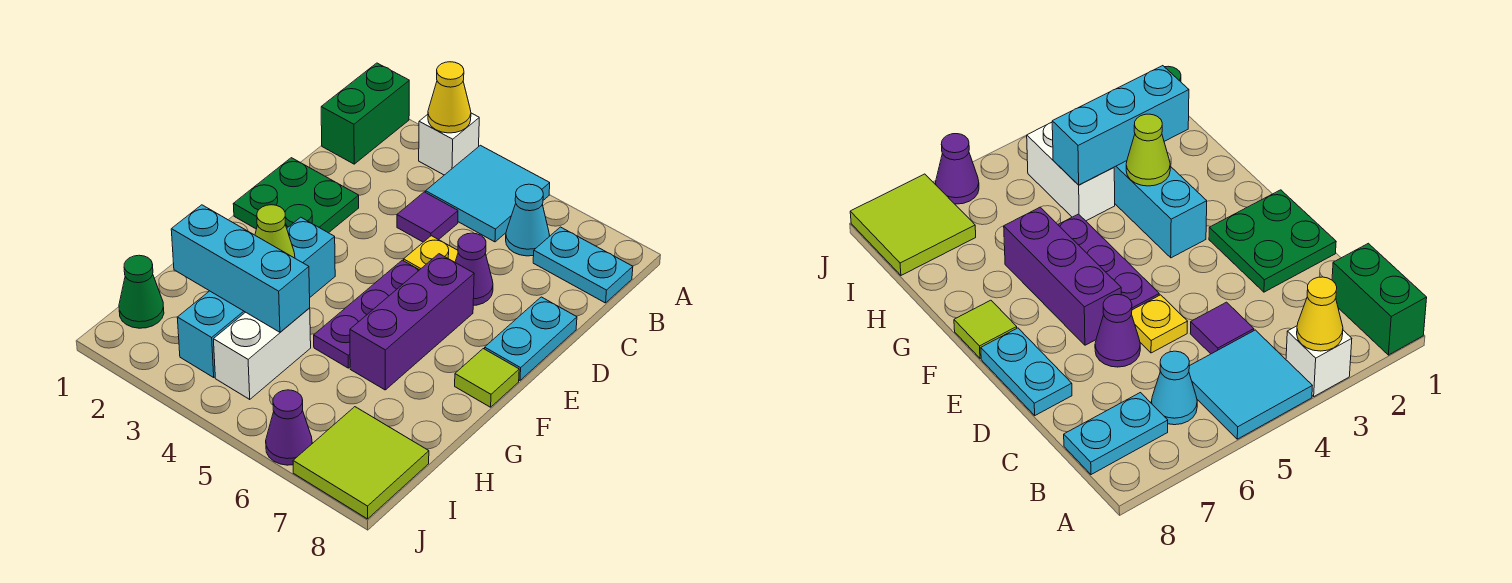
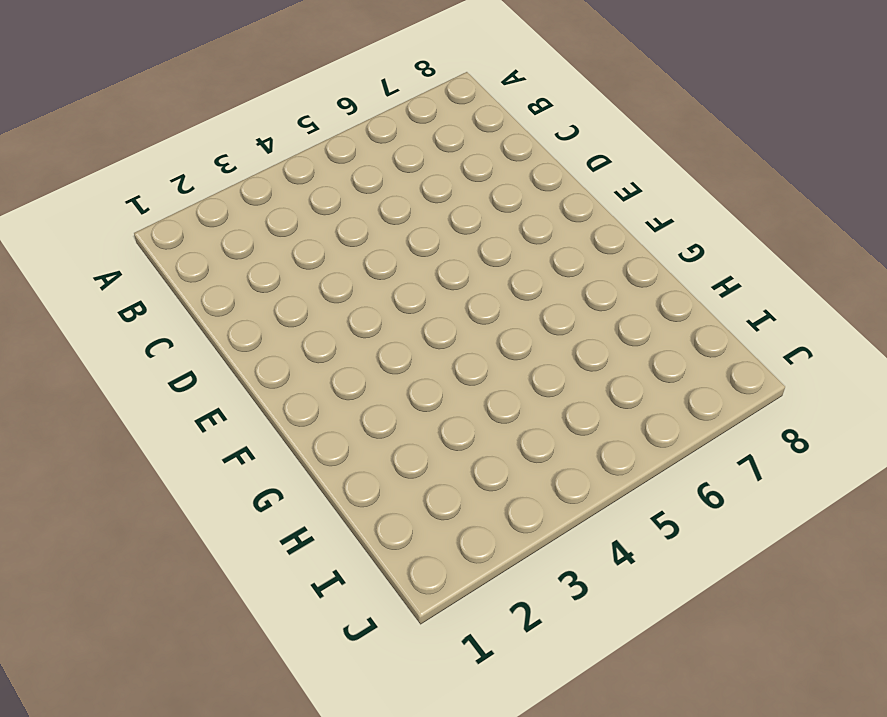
none -> green brick A1:B1 level 1
none -> white brick A3 level 1
none -> cyan tile A4:B5 level 1

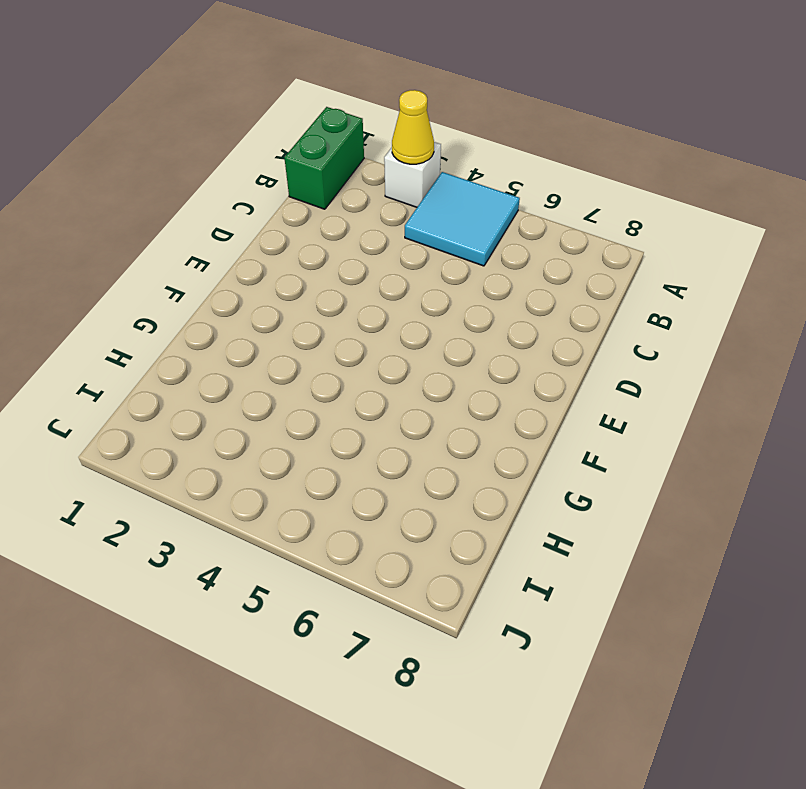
none -> cyan cone B6 level 1
none -> cyan plate B7:B8 level 1
none -> purple tile C4 level 1

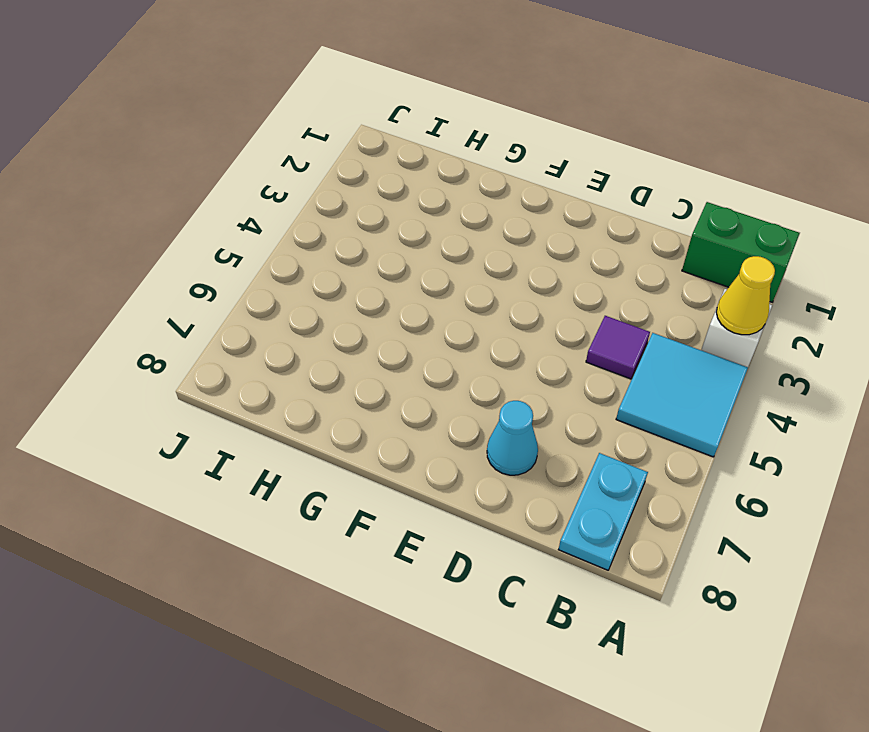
cyan cone D7 level 1 -> cyan cone B6 level 1
none -> green plate D1:E2 level 1
none -> yellow plate D5 level 1
none -> purple cone D6 level 1

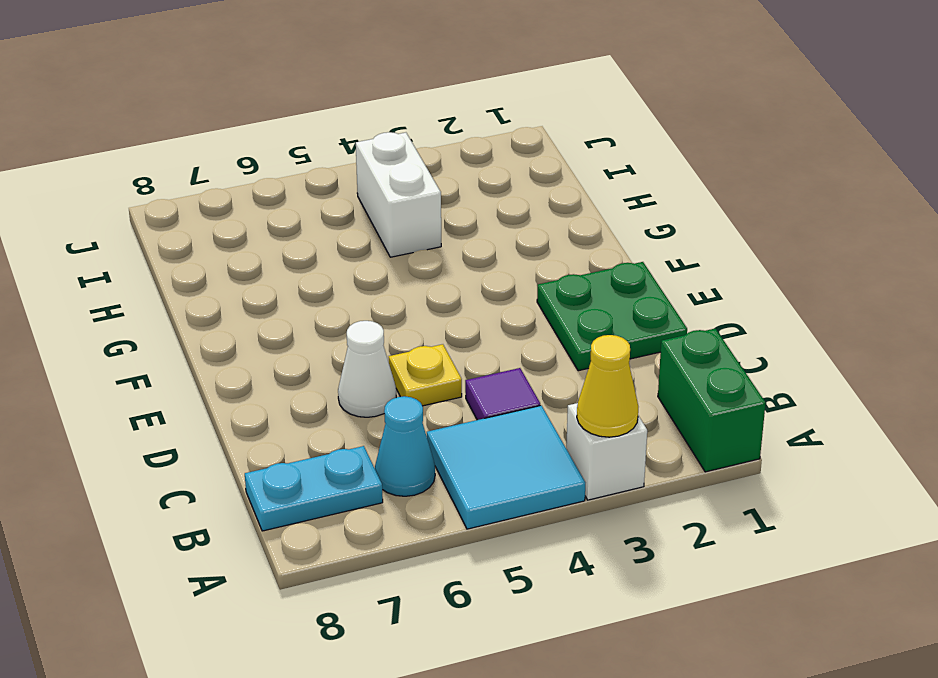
white cone D6 level 1 -> purple cone D6 level 1
none -> cyan plate D8:E8 level 1
none -> purple plate E5:G5 level 1
none -> purple brick E6:G6 level 1

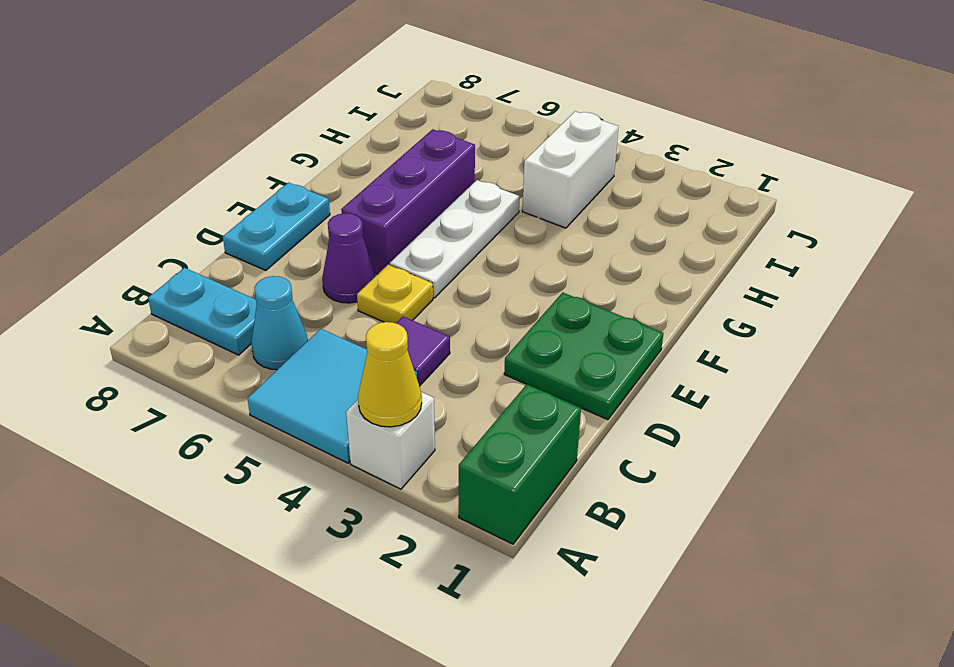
white plate E5:G5 level 1 -> purple plate E5:G5 level 1
none -> cyan brick F3:I3 level 1
none -> lime tile F8 level 1
none -> green cone I1 level 1

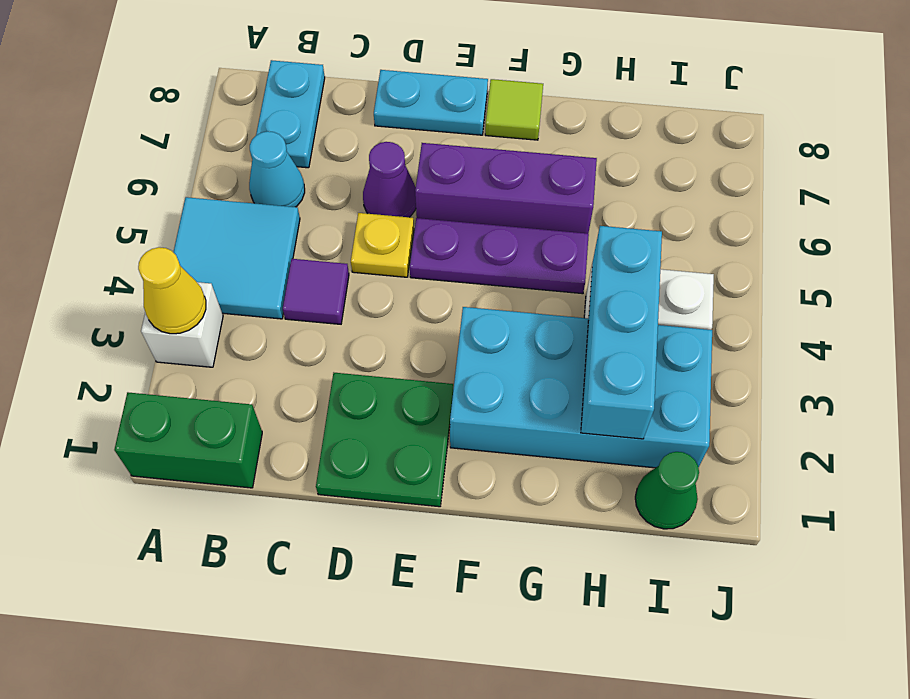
cyan brick F2:I3 level 1 -> cyan brick F3:I3 level 1
none -> lime tile I7:J8 level 1
none -> purple cone J6 level 1
none -> lime cone G3 level 2

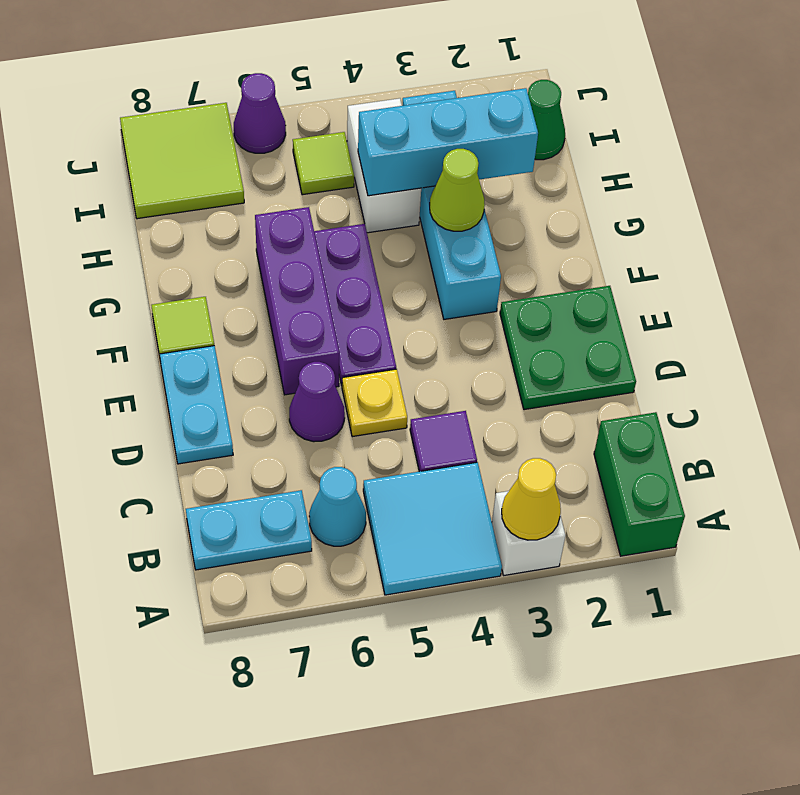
lime tile I5 level 1 -> none

